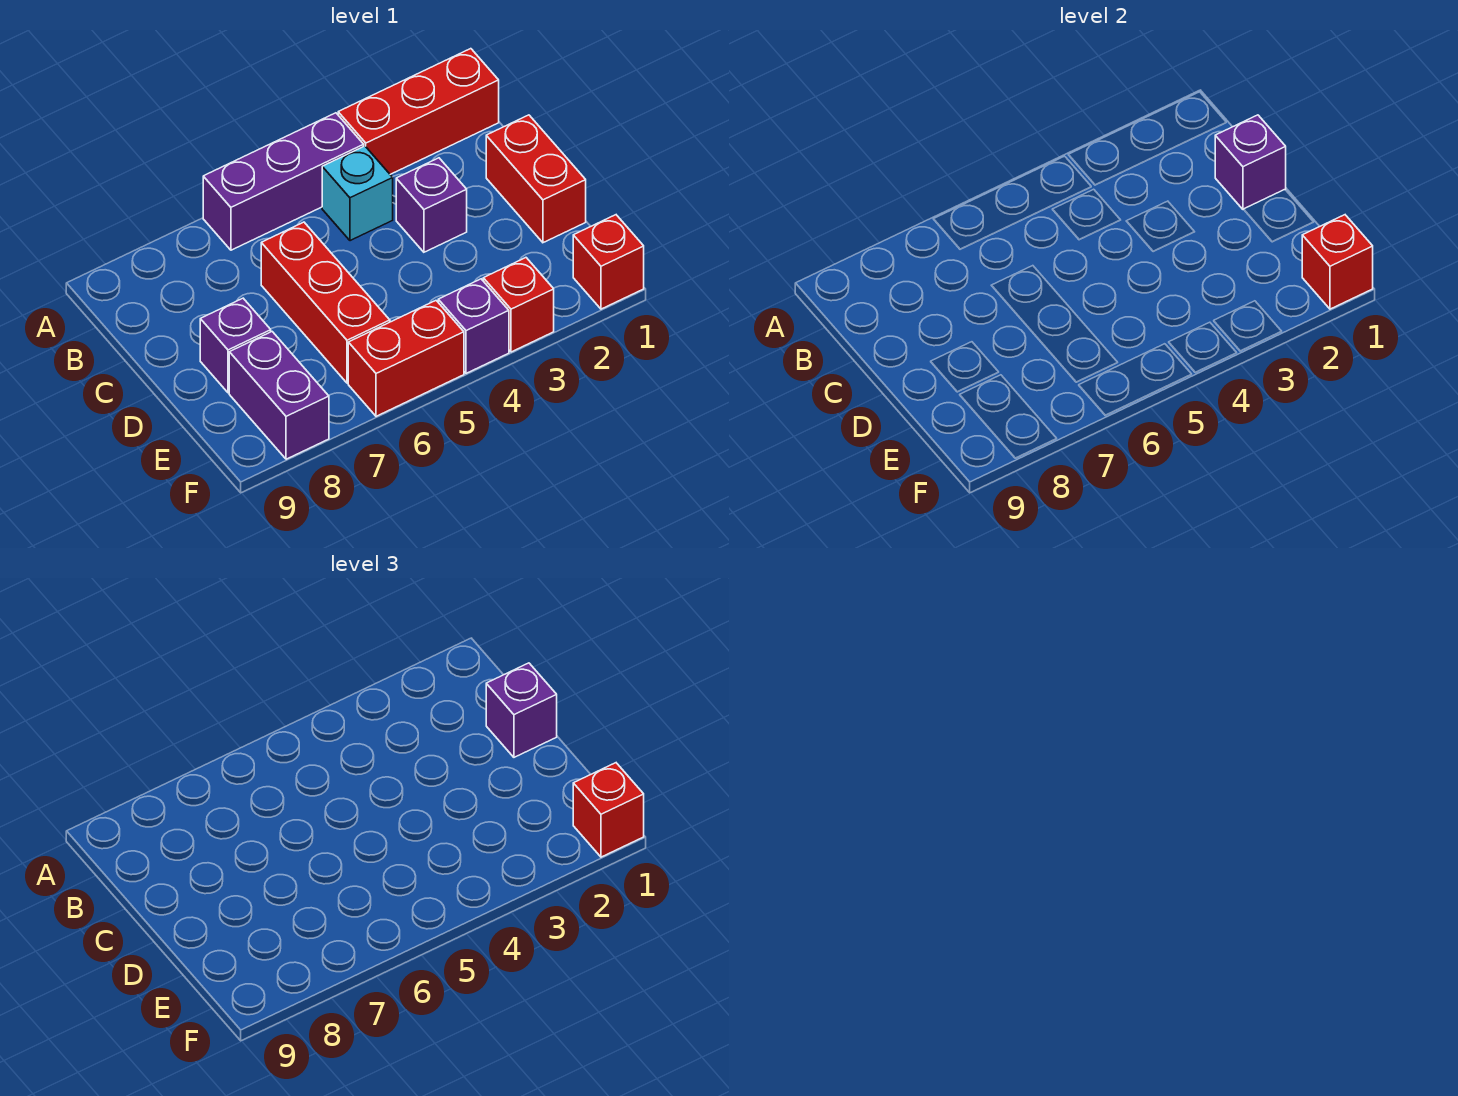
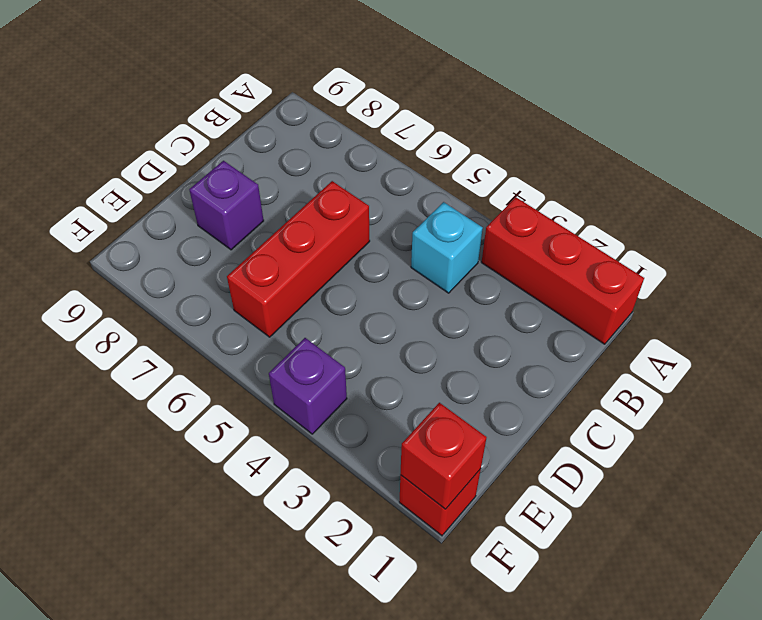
none -> purple brick A4:A6 level 1
none -> red brick C1:D1 level 1
none -> purple brick C3 level 1

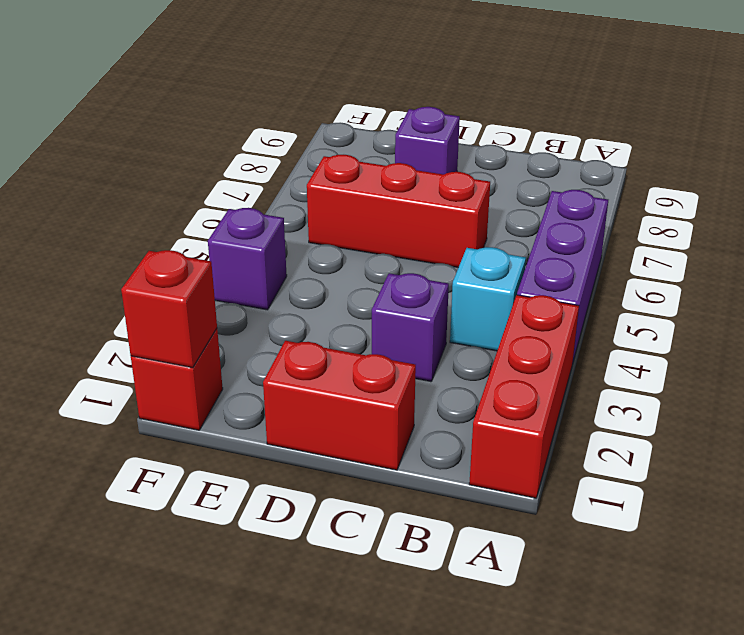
none -> purple brick E8:F8 level 1
none -> red brick F3 level 1
none -> red brick F5:F6 level 1

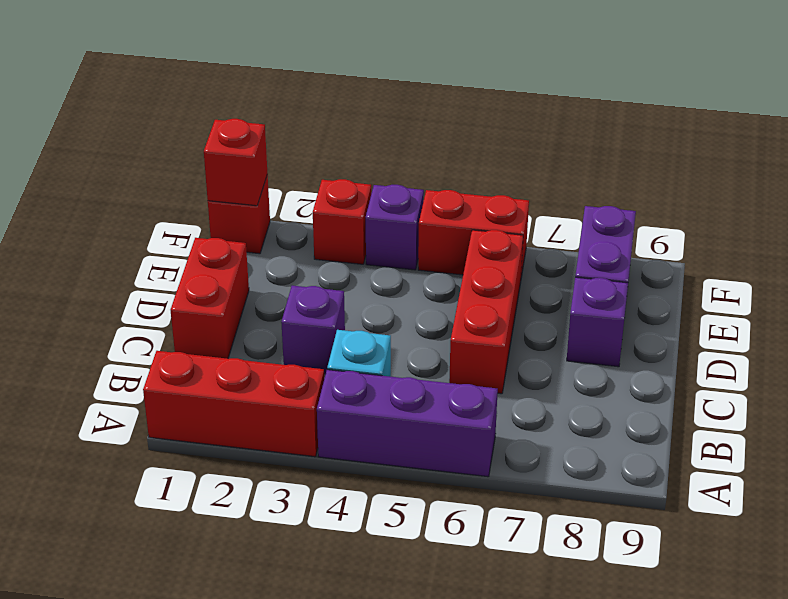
none -> purple brick C1 level 2
none -> purple brick C1 level 3
none -> red brick F1 level 3

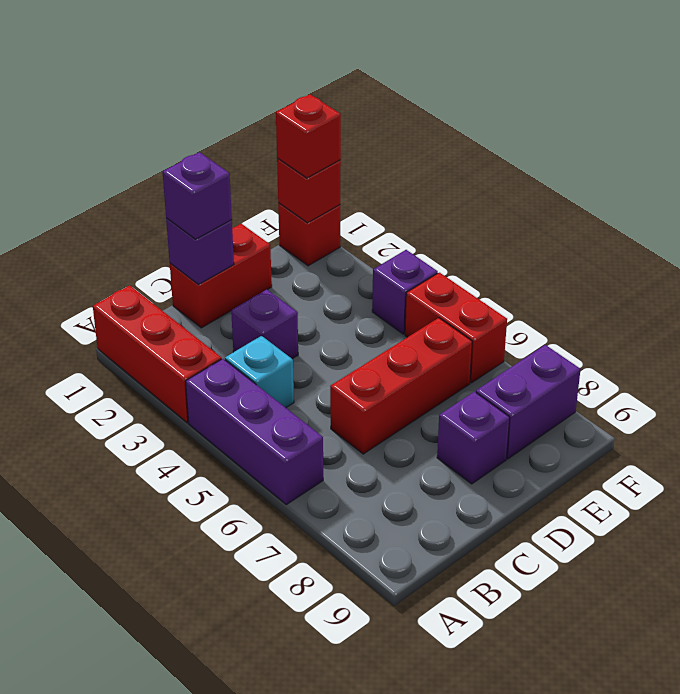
none -> red brick F3 level 1

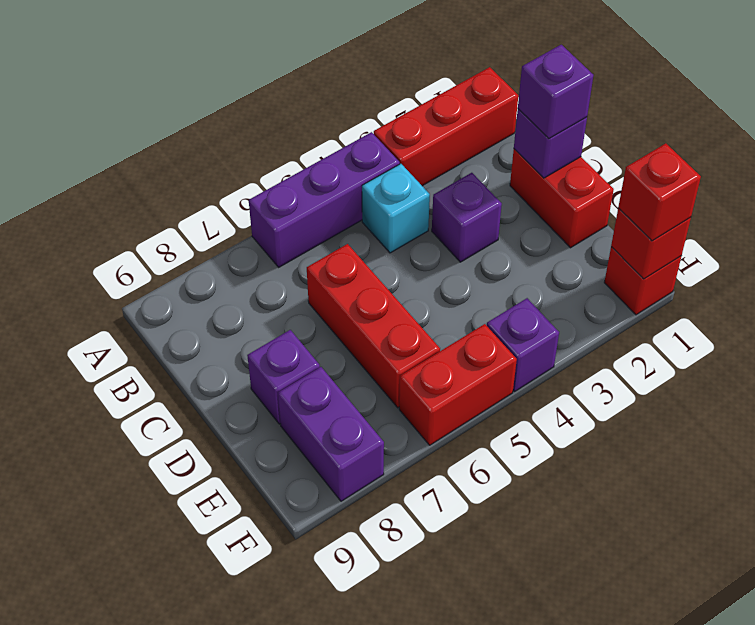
none -> red brick F3 level 1

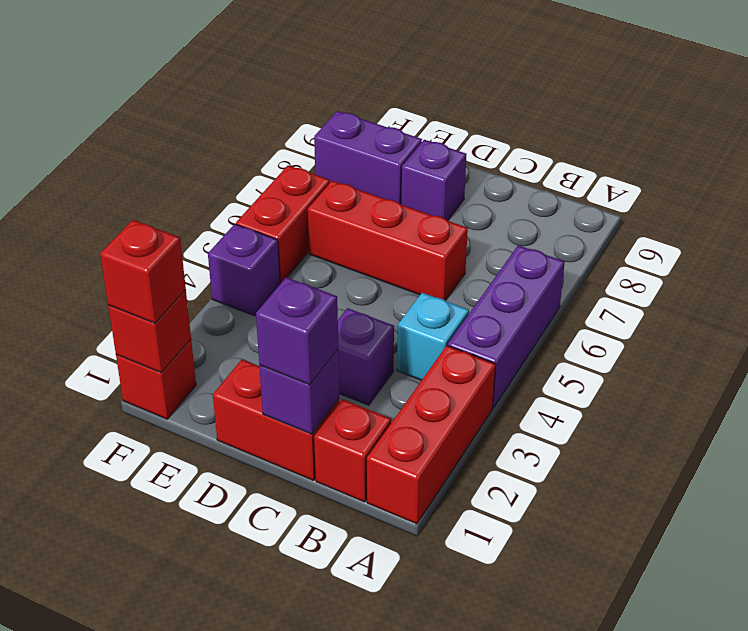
red brick B1 level 1 -> red brick F3 level 1

